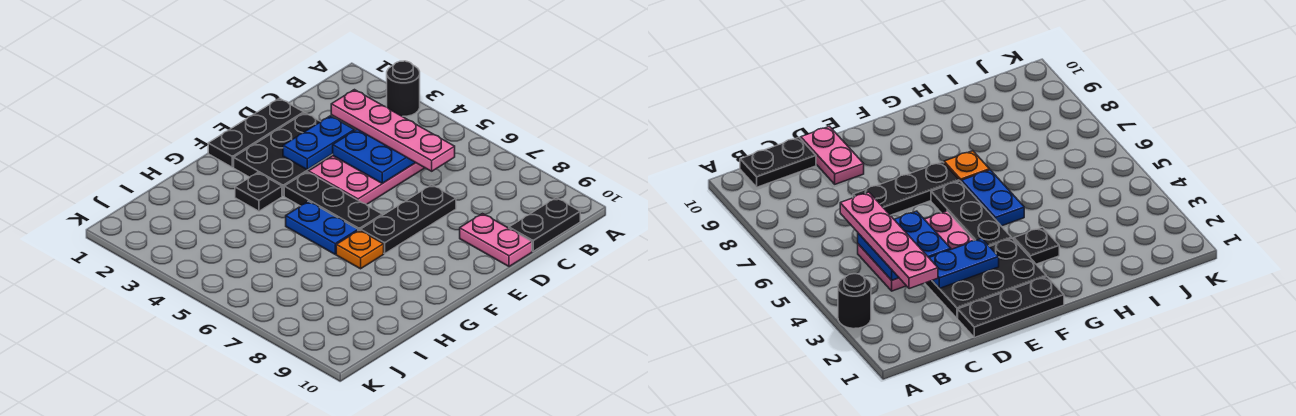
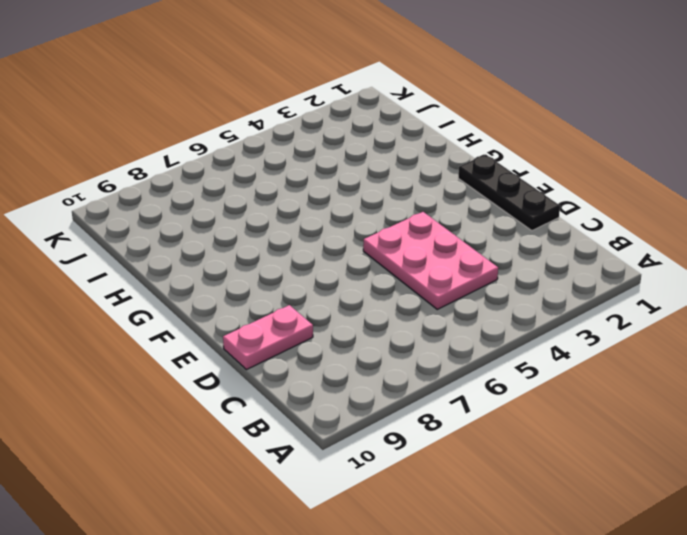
none -> black round brick A3 level 1
none -> black plate B10:C10 level 1
none -> black plate D2:F3 level 1

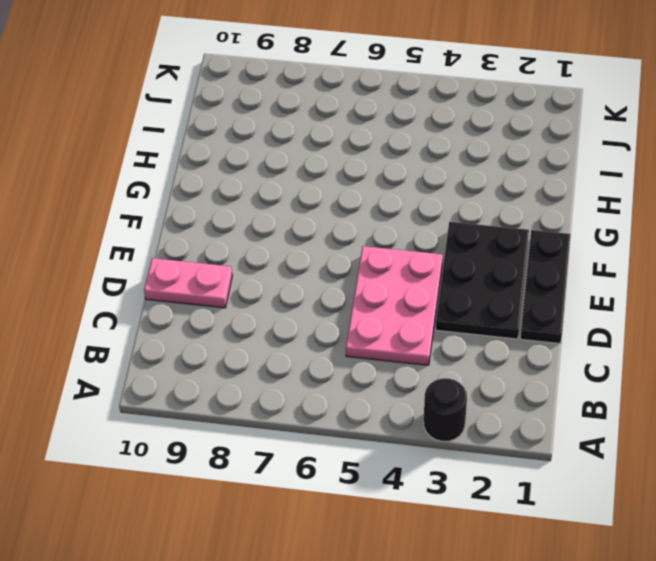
none -> black plate B10:C10 level 1
none -> black plate D7:F7 level 1
none -> black plate F4:F6 level 1

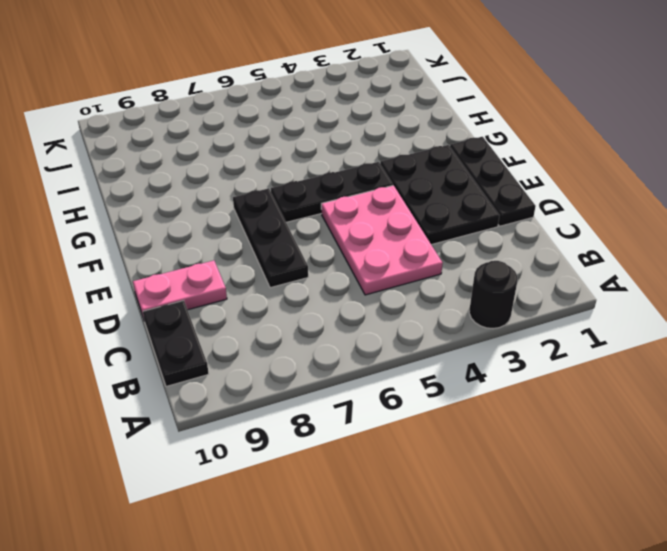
none -> black plate G3 level 1
none -> blue plate G5:G6 level 1
none -> orange plate G7 level 1

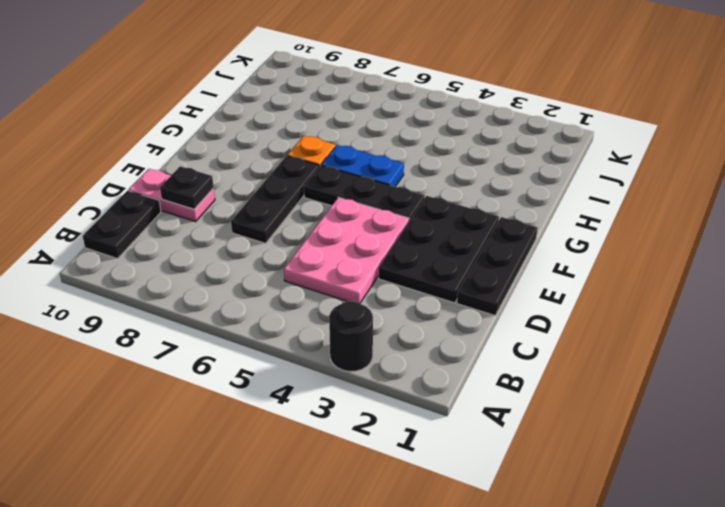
black plate D9 level 2 -> black plate G3 level 1
none -> blue plate C4:D5 level 2
none -> blue plate D3:E3 level 2
none -> pink plate C3:C6 level 3

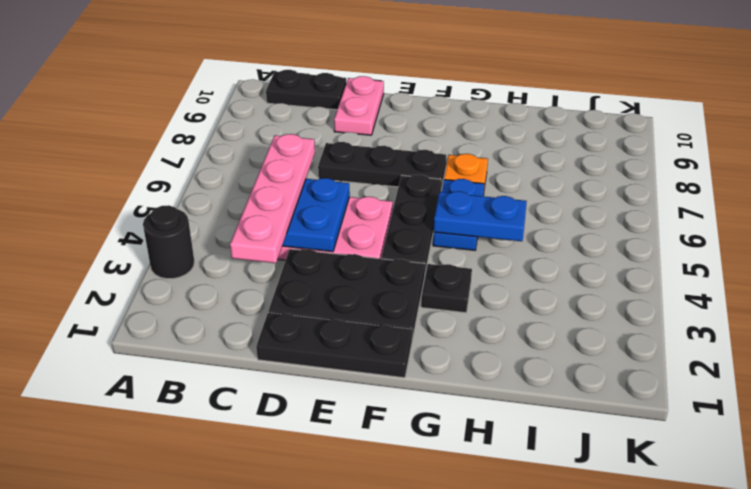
blue plate G5:H5 level 2 -> blue plate D3:E3 level 2

